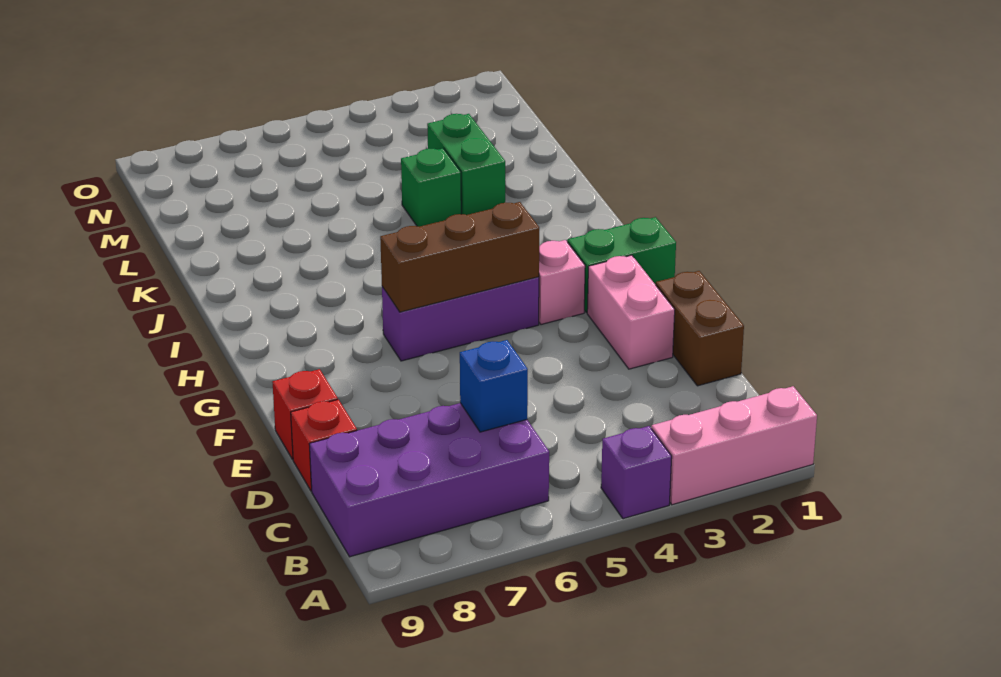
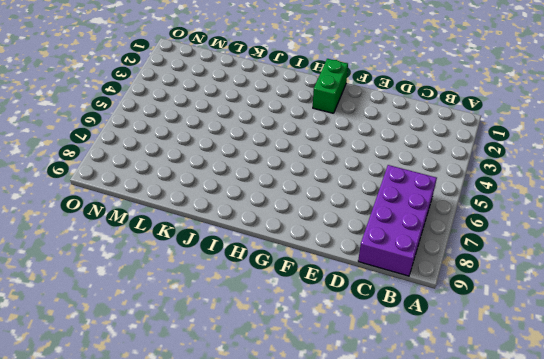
none -> pink brick A1:A3 level 1
none -> purple brick A4 level 1
none -> brown brick D1:E1 level 1

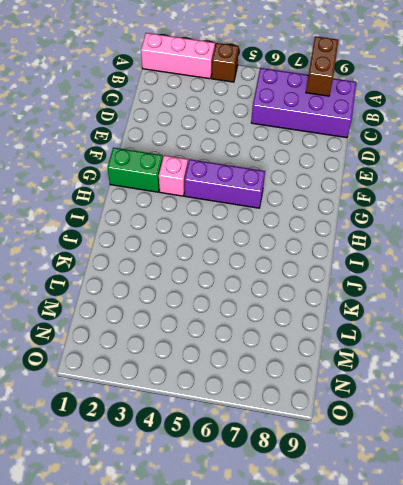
brown brick A4 level 1 -> purple brick A4 level 1
brown brick A8:B8 level 2 -> brown brick D1:E1 level 1
none -> red brick D9 level 1
none -> pink brick E2:F2 level 1
none -> red brick E9 level 1

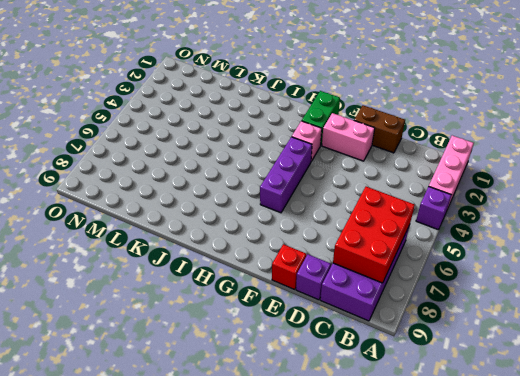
red brick B6:C8 level 2 -> blue brick C6 level 2
purple brick D9 level 1 -> red brick D9 level 1
none -> green brick K3:L3 level 1
none -> green brick K4 level 1
none -> brown brick G4:G6 level 2

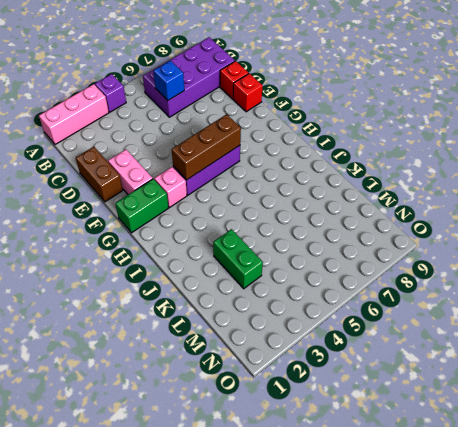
none -> green brick K4 level 1

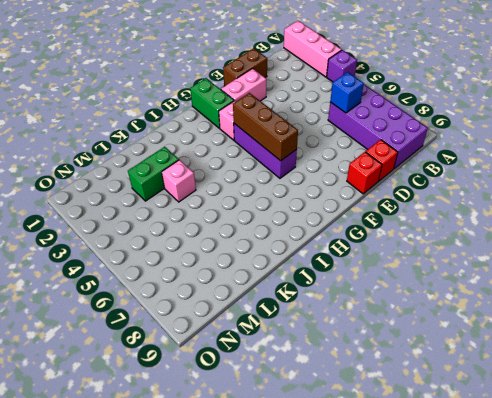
pink brick K4 level 1 -> green brick K4 level 1

